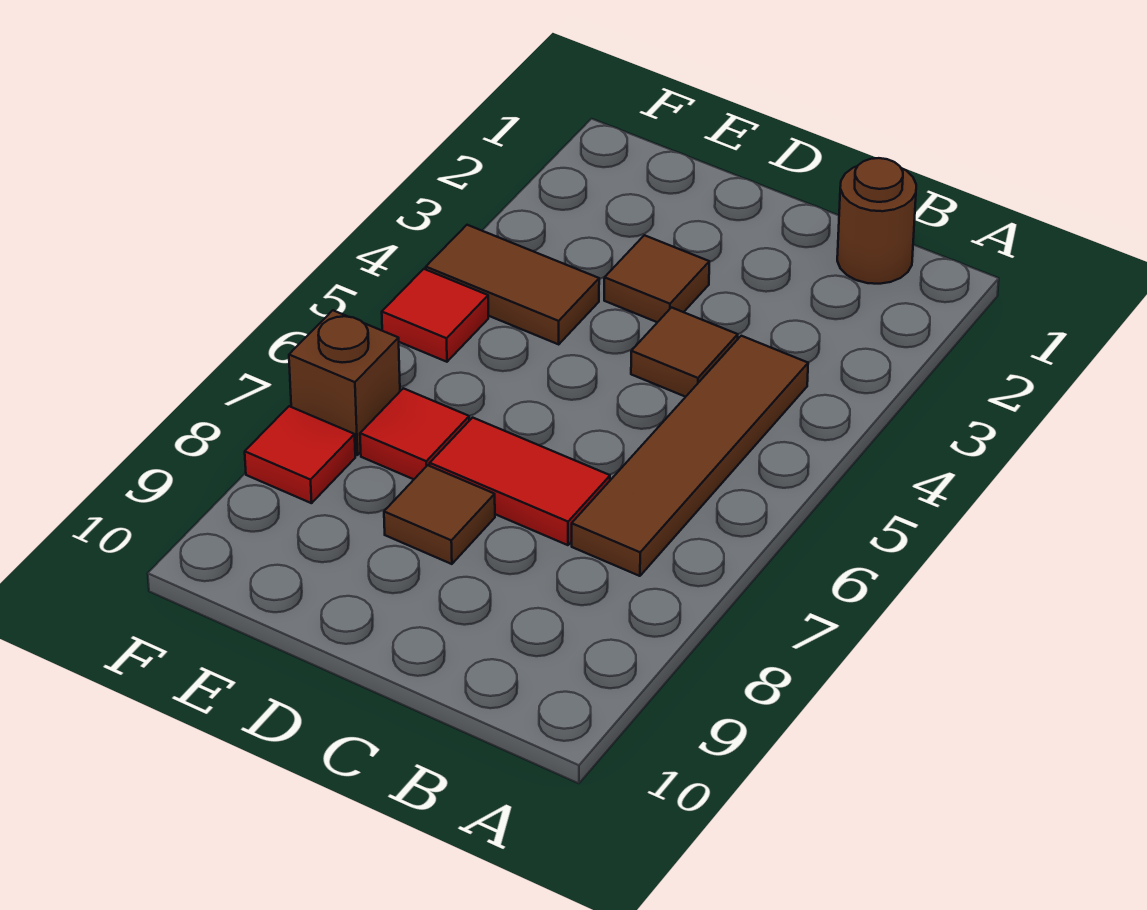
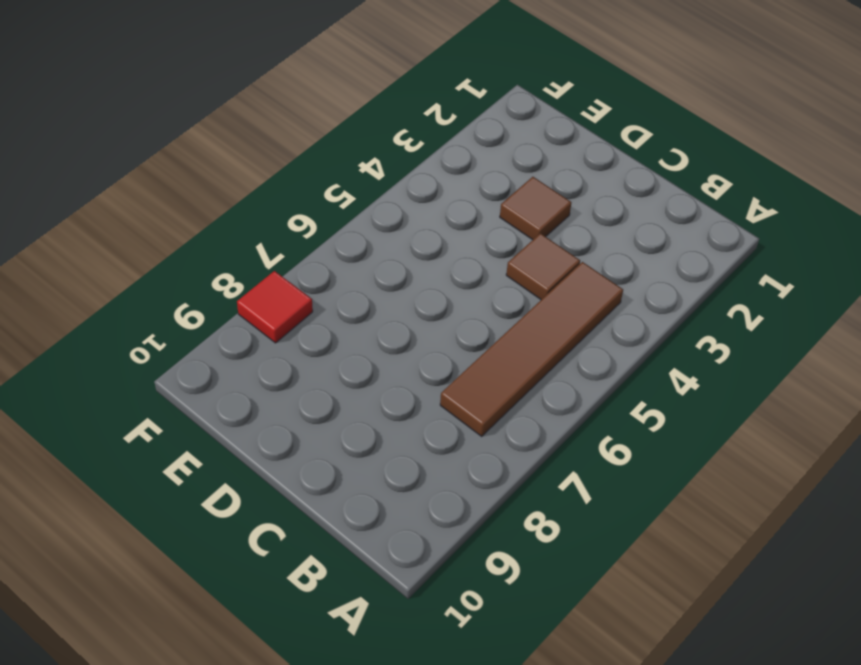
none -> brown round brick B1 level 1
none -> red tile C7:D7 level 1

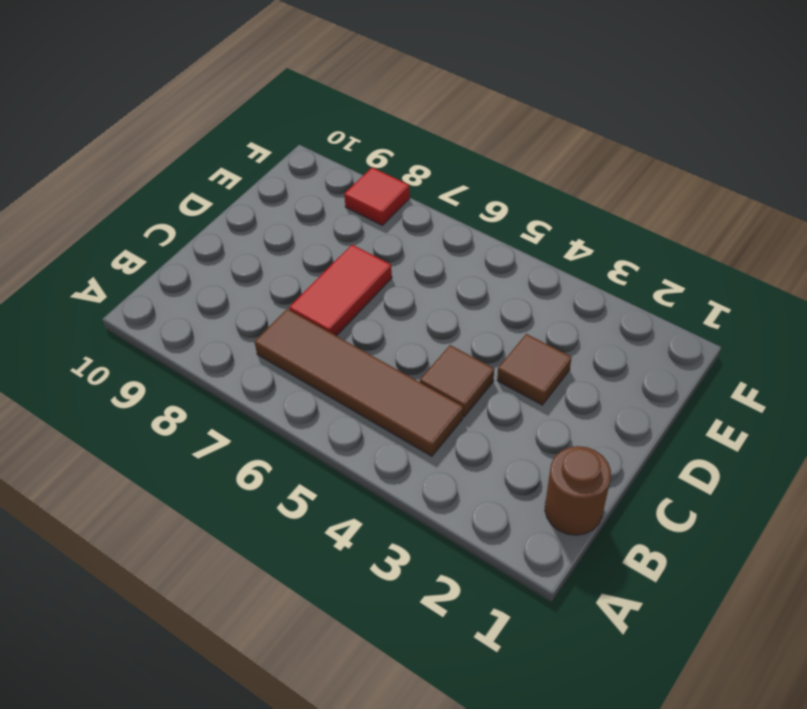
none -> brown tile D8 level 1
none -> brown tile E4:F4 level 1

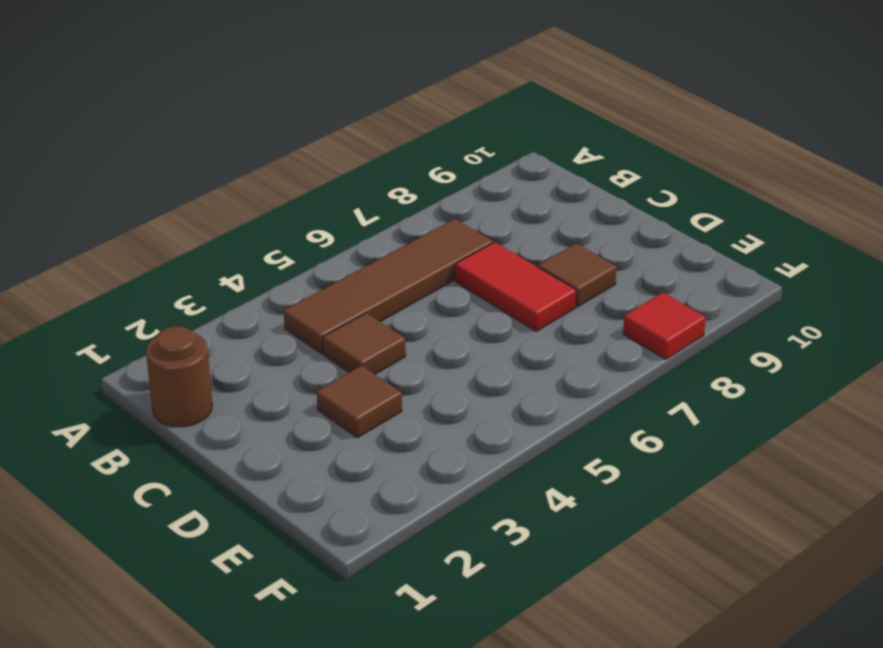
none -> brown tile E4:F4 level 1
none -> red tile E7 level 1

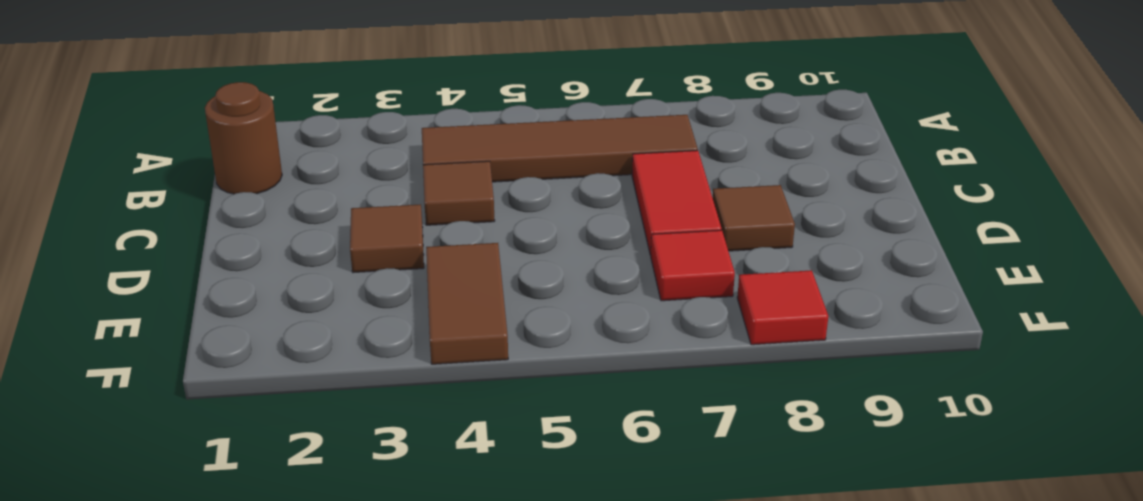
none -> red tile F5 level 1
none -> brown brick F7 level 1

